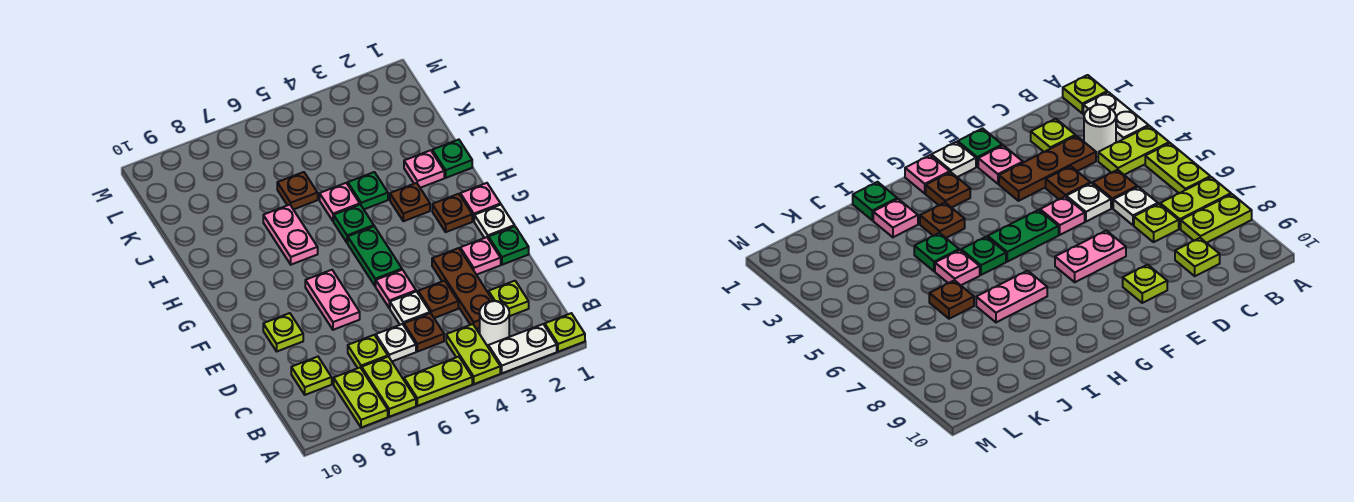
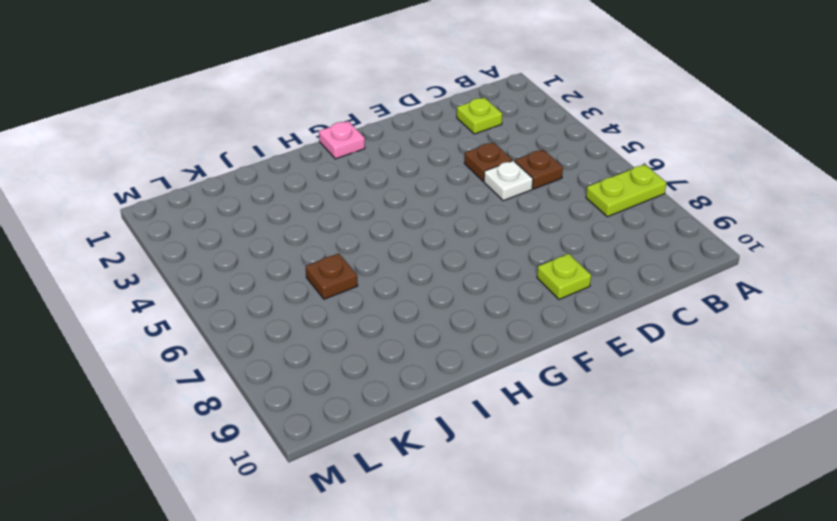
none -> lime plate A1 level 1
none -> white plate A2:A3 level 1
none -> lime plate A4:B4 level 1
none -> lime plate A5:A6 level 1

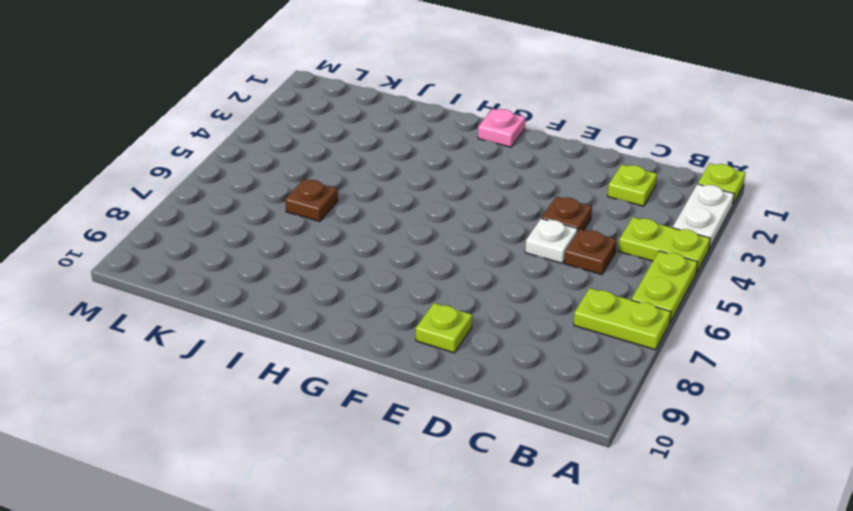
none -> lime plate A8:B8 level 1
none -> white round brick B3 level 1
none -> brown plate C3:E3 level 1
none -> white plate C6 level 1

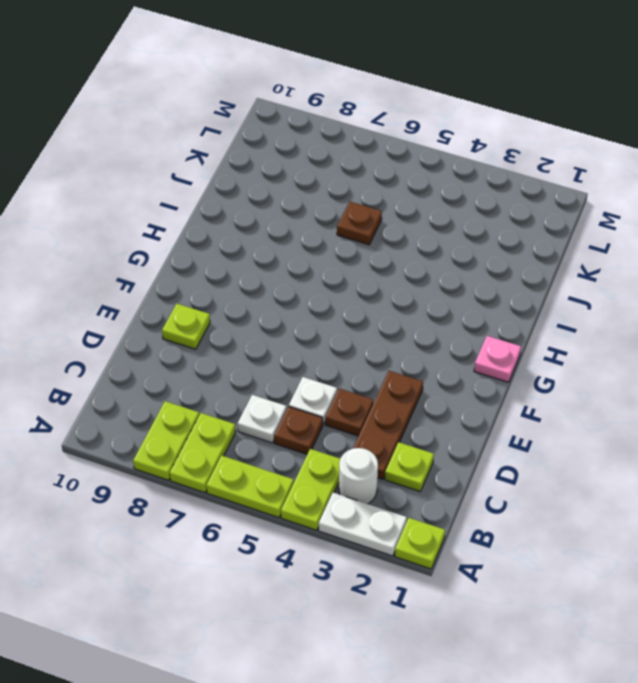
none -> lime plate C7 level 1
none -> lime plate C9 level 1
none -> green plate E1 level 1
none -> pink plate E2 level 1

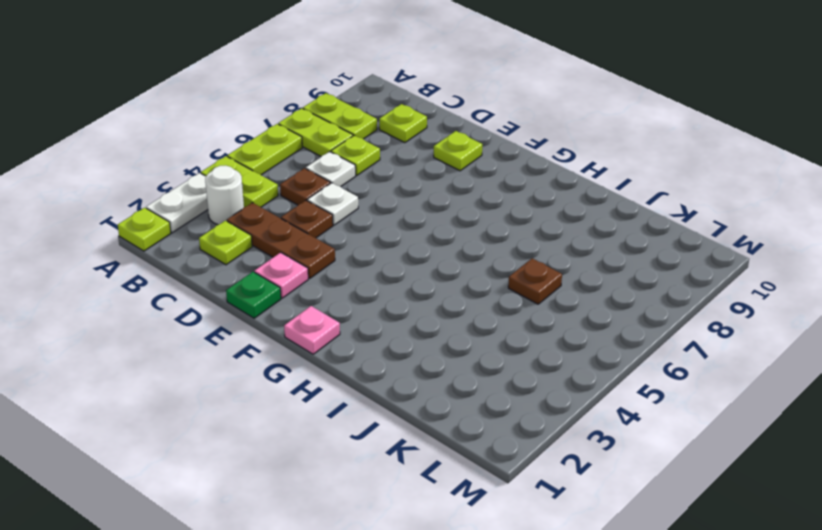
none -> pink plate E5 level 1
none -> pink plate E7:F7 level 1
none -> white plate F1 level 1
none -> green plate F5:G5 level 1

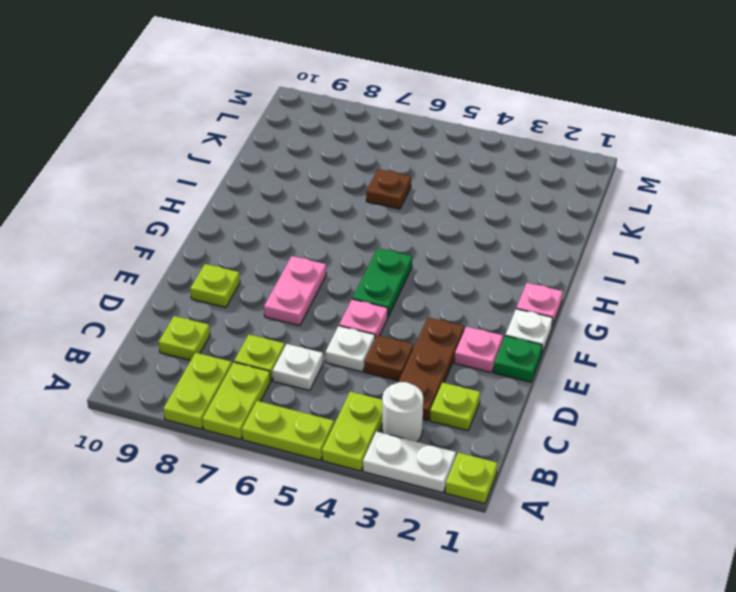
none -> brown plate C5 level 1
none -> brown plate G2 level 1
none -> brown plate H3 level 1
none -> green plate H5 level 1

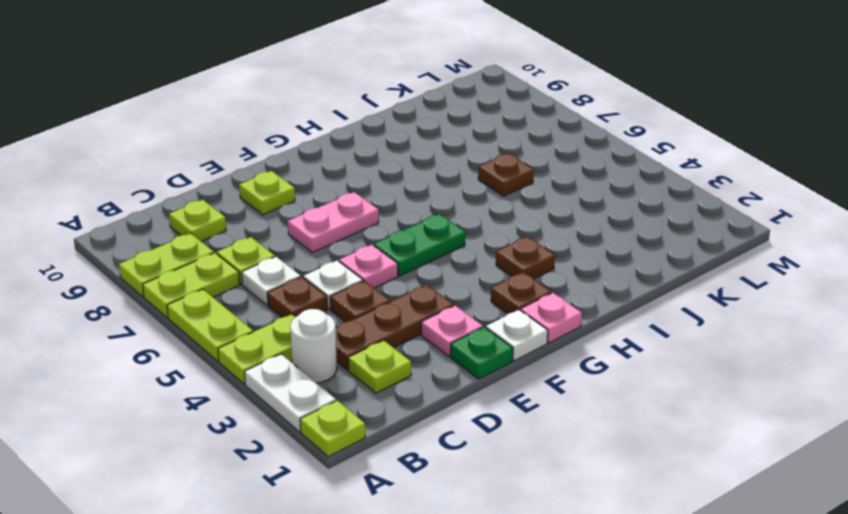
none -> green plate H5 level 1
none -> pink plate H7:I7 level 1
none -> green plate I1 level 1
none -> pink plate I2 level 1

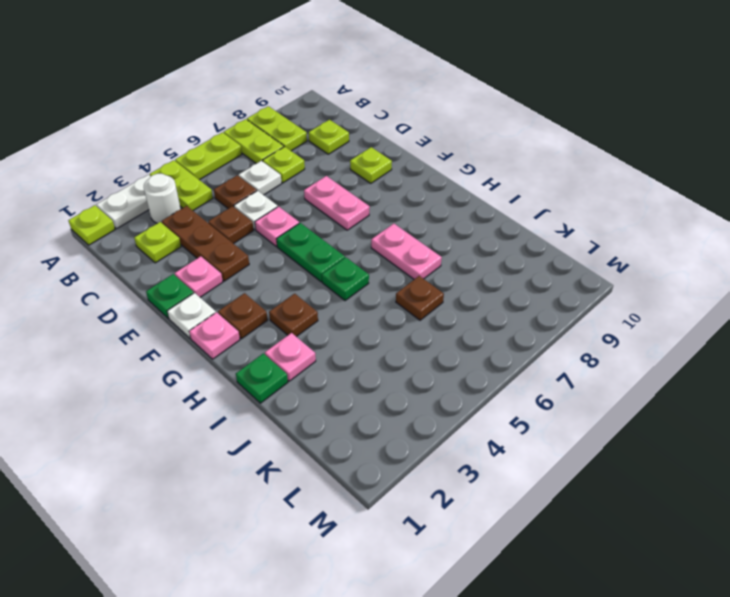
none -> green plate I4 level 1
none -> pink plate I5 level 1

